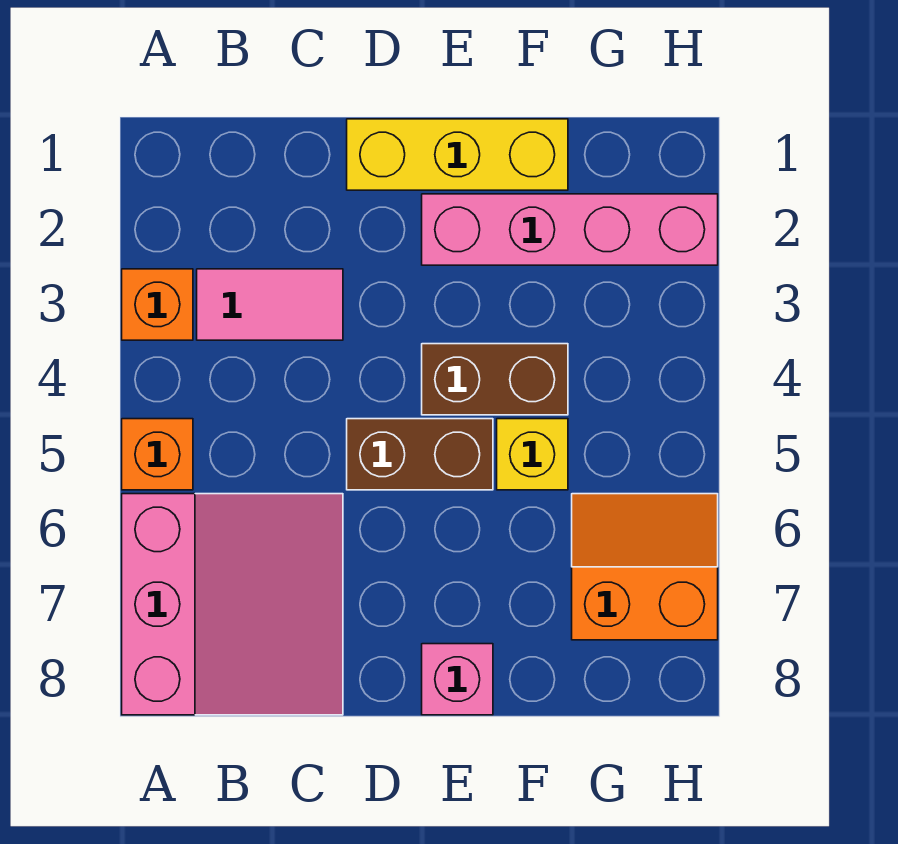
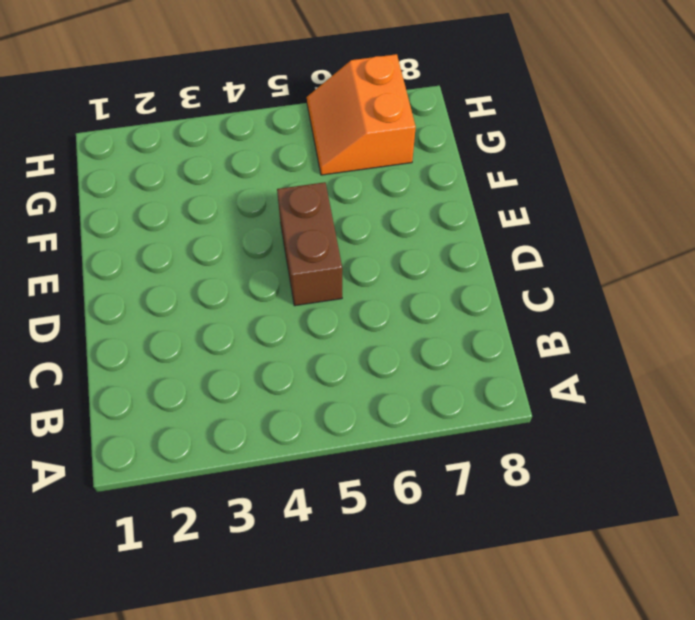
none -> orange brick A3 level 1
none -> orange brick A5 level 1

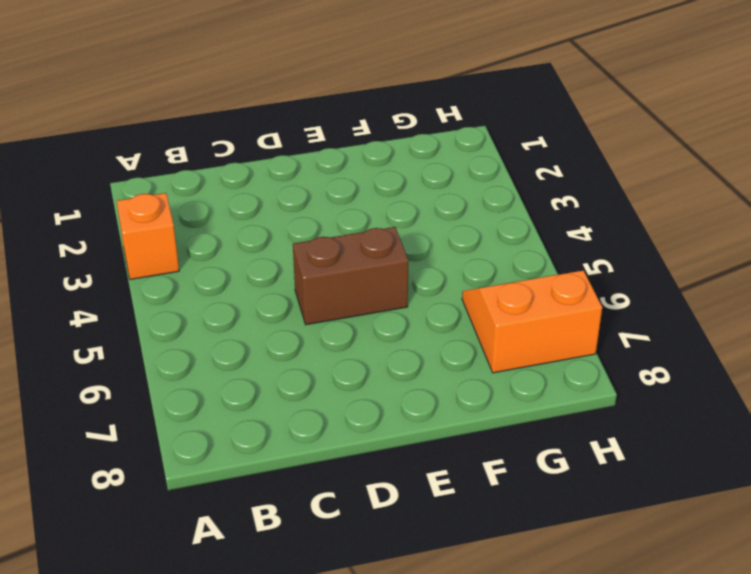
none -> orange brick A5 level 1
none -> pink slope A6:C8 level 1 top A

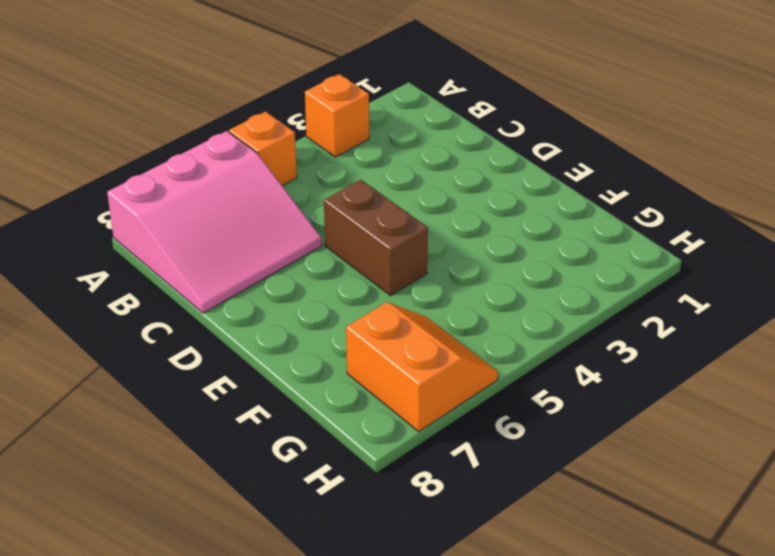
none -> pink tile B3:C3 level 1
none -> yellow brick D1:F1 level 1

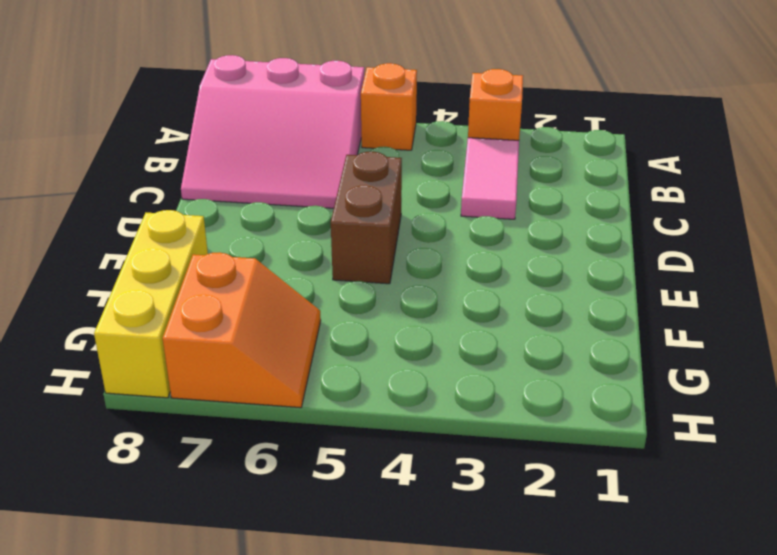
yellow brick F8:H8 level 1 -> yellow brick D1:F1 level 1
none -> pink brick E2:H2 level 1
none -> brown brick E4:F4 level 1

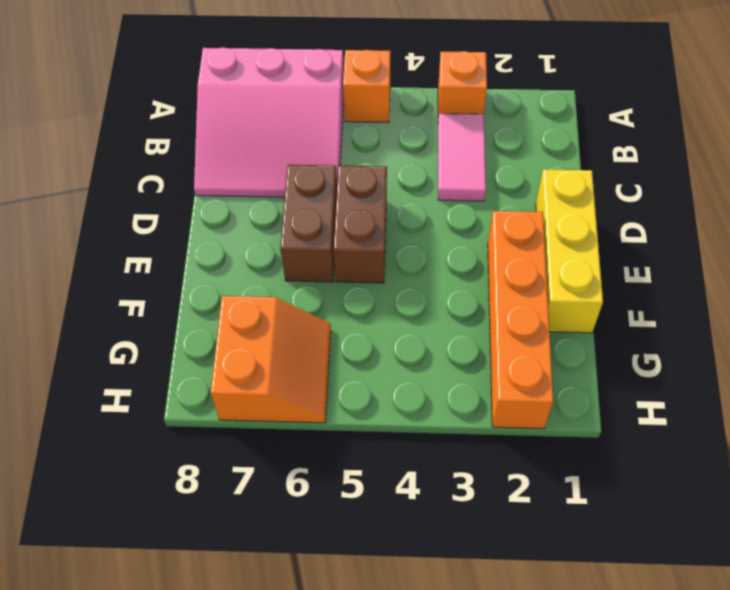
brown brick D6:E6 level 1 -> brown brick E4:F4 level 1
orange brick E2:H2 level 1 -> pink brick E2:H2 level 1
none -> pink brick E8 level 1
none -> yellow brick F5 level 1

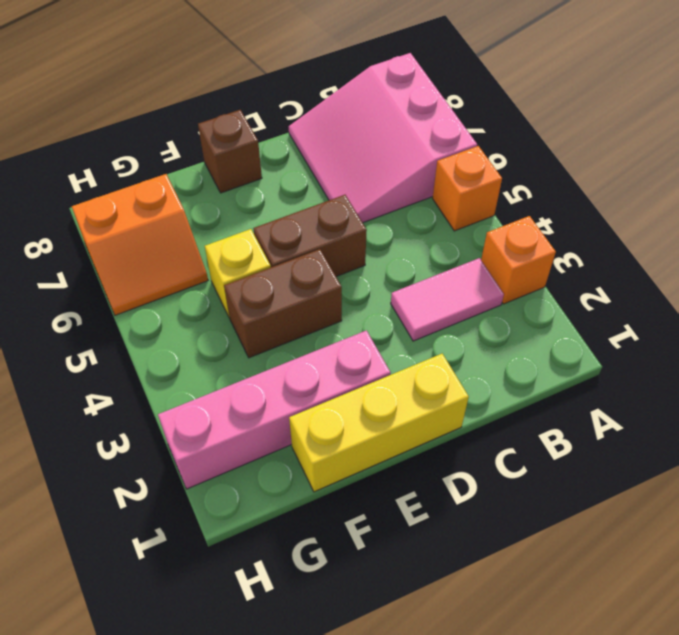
brown brick E8 level 1 -> pink brick E8 level 1

